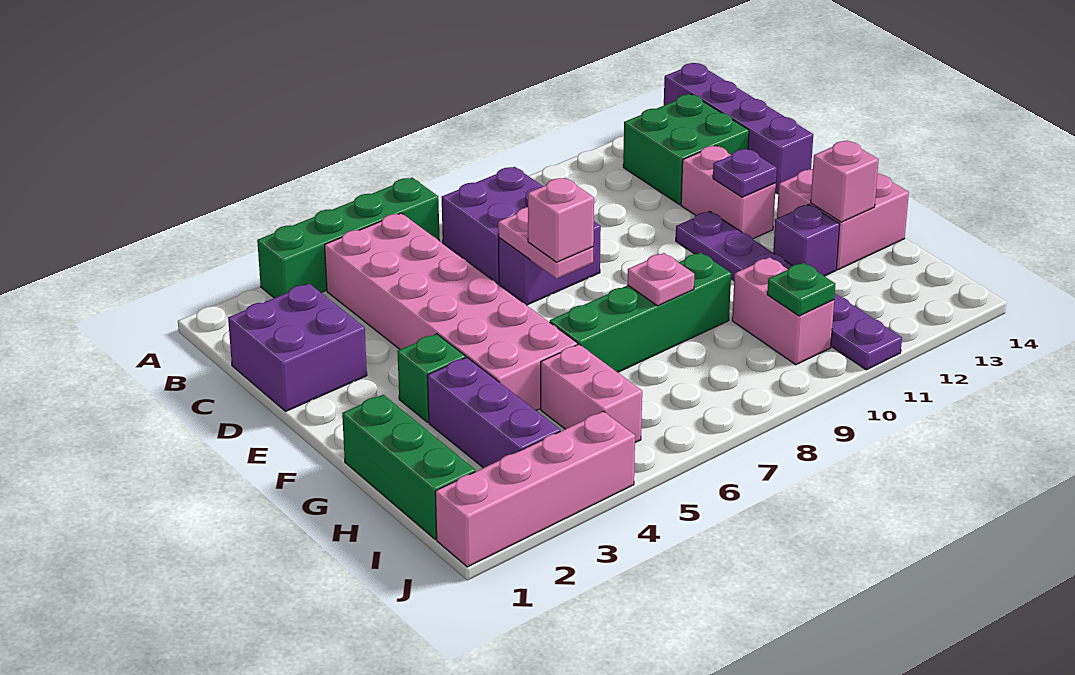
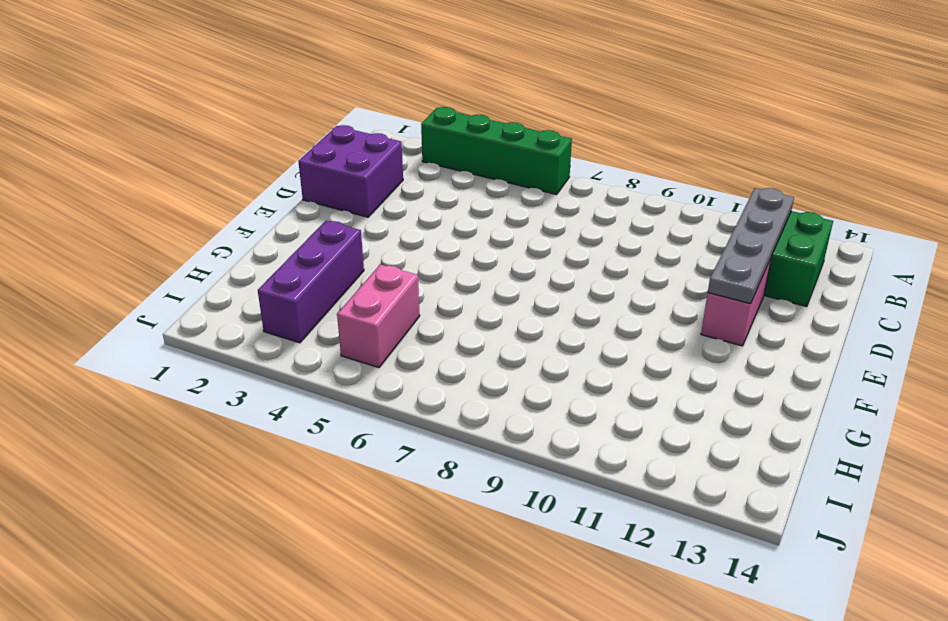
grey plate B12:E12 level 2 -> purple plate E12 level 2
none -> purple brick A14:D14 level 1
none -> pink brick B4:G5 level 1
none -> purple brick B7:C8 level 1

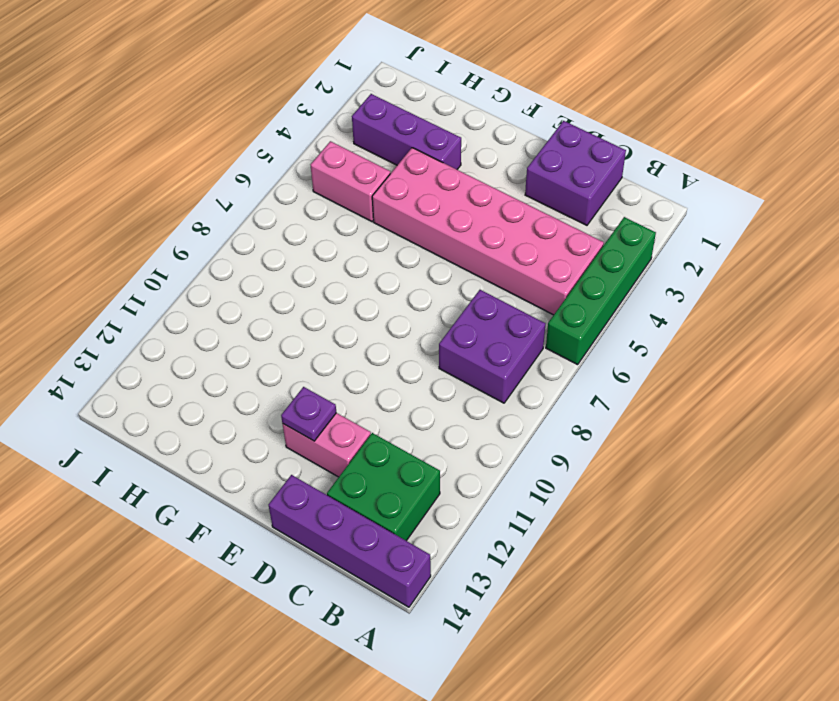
none -> purple brick D7:D8 level 1
none -> purple plate E11:J11 level 1
none -> green brick F3 level 1

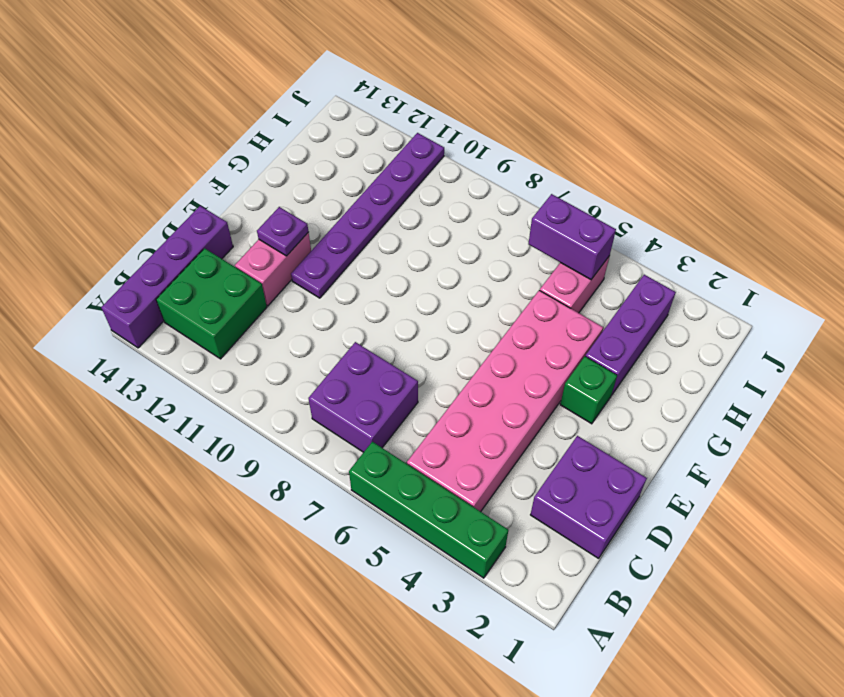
purple brick I5:I6 level 2 -> purple brick D7:D8 level 1
none -> pink brick F13:G14 level 1
none -> green brick G1:I1 level 1
none -> green brick G6:G9 level 1

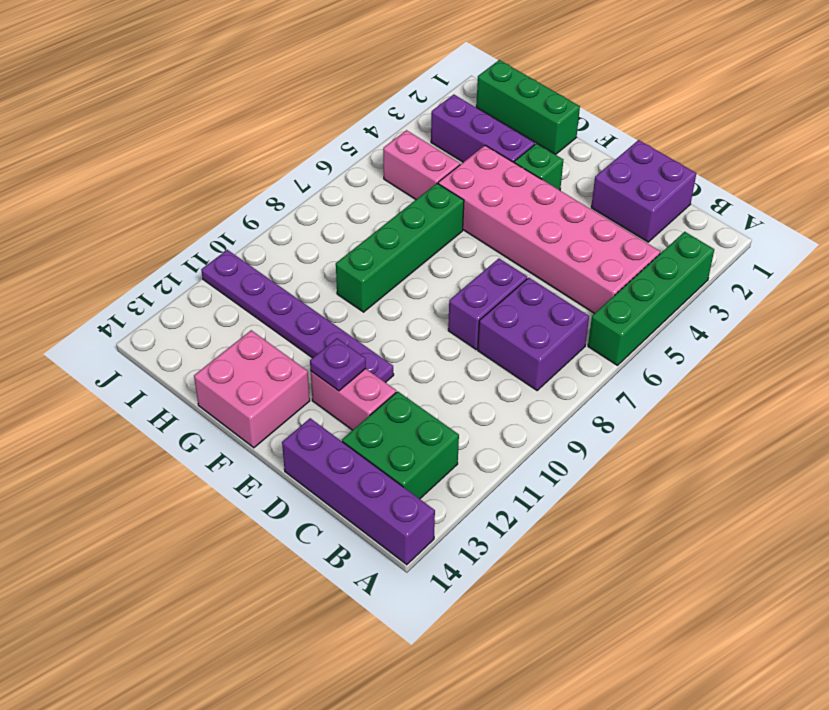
none -> purple brick G12 level 1
none -> pink brick H10:I10 level 1
none -> pink brick J1:J4 level 1

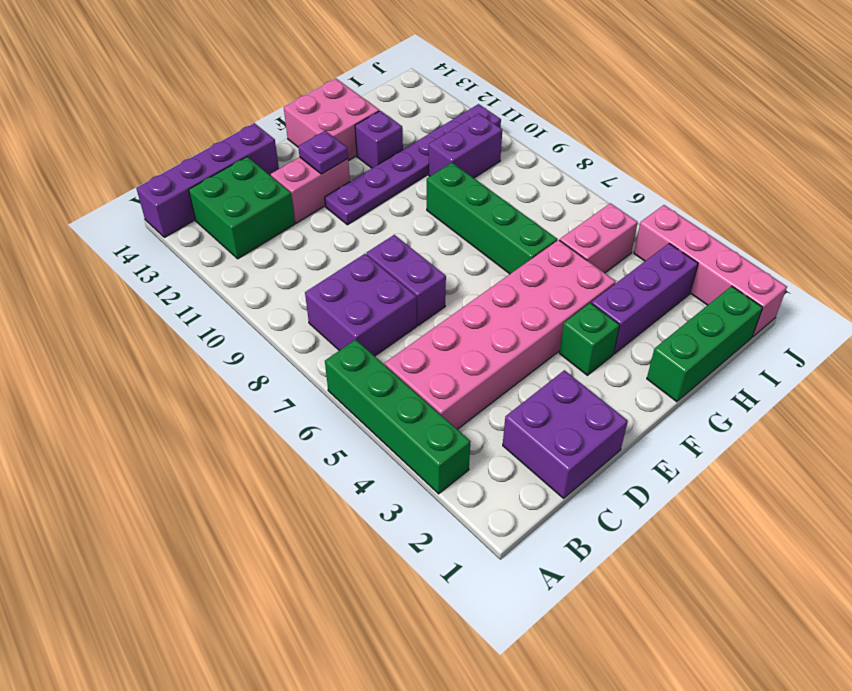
purple brick H10:I10 level 1 -> pink brick H10:I10 level 1
none -> pink plate D7:E7 level 2
none -> pink plate G8 level 2
none -> pink brick G13 level 2

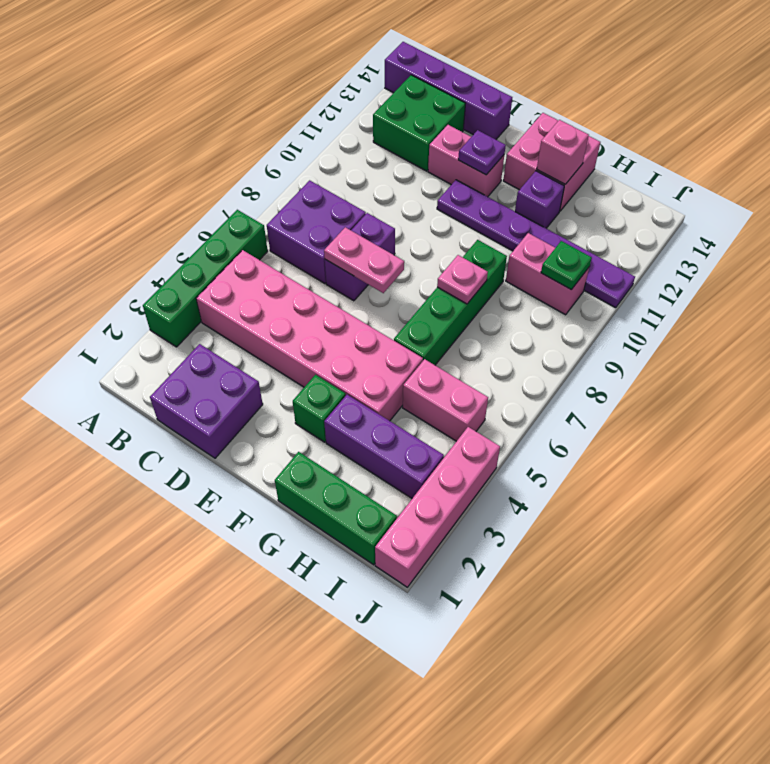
none -> pink brick E7 level 3

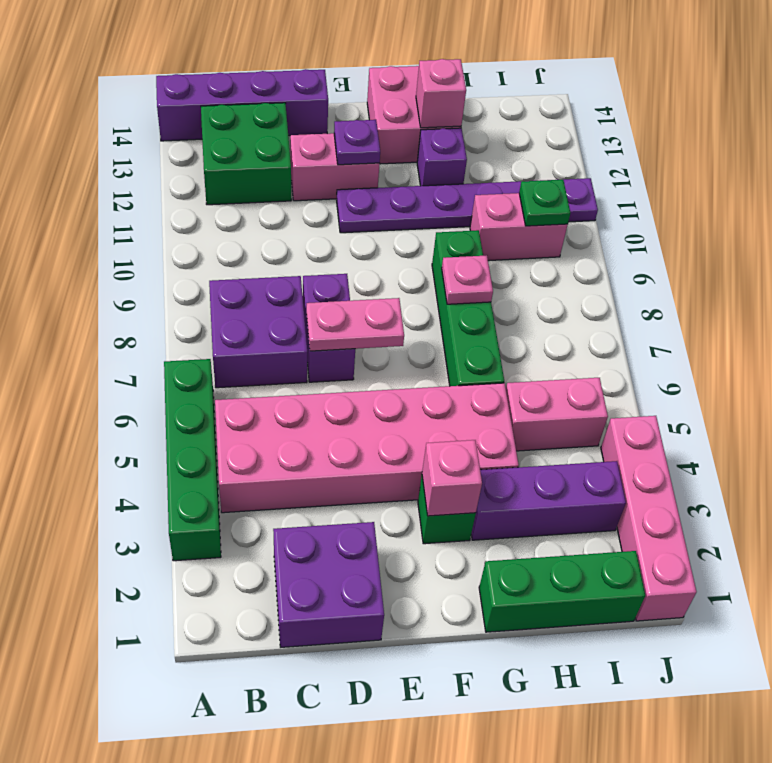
pink brick F3 level 2 -> pink brick E7 level 3

